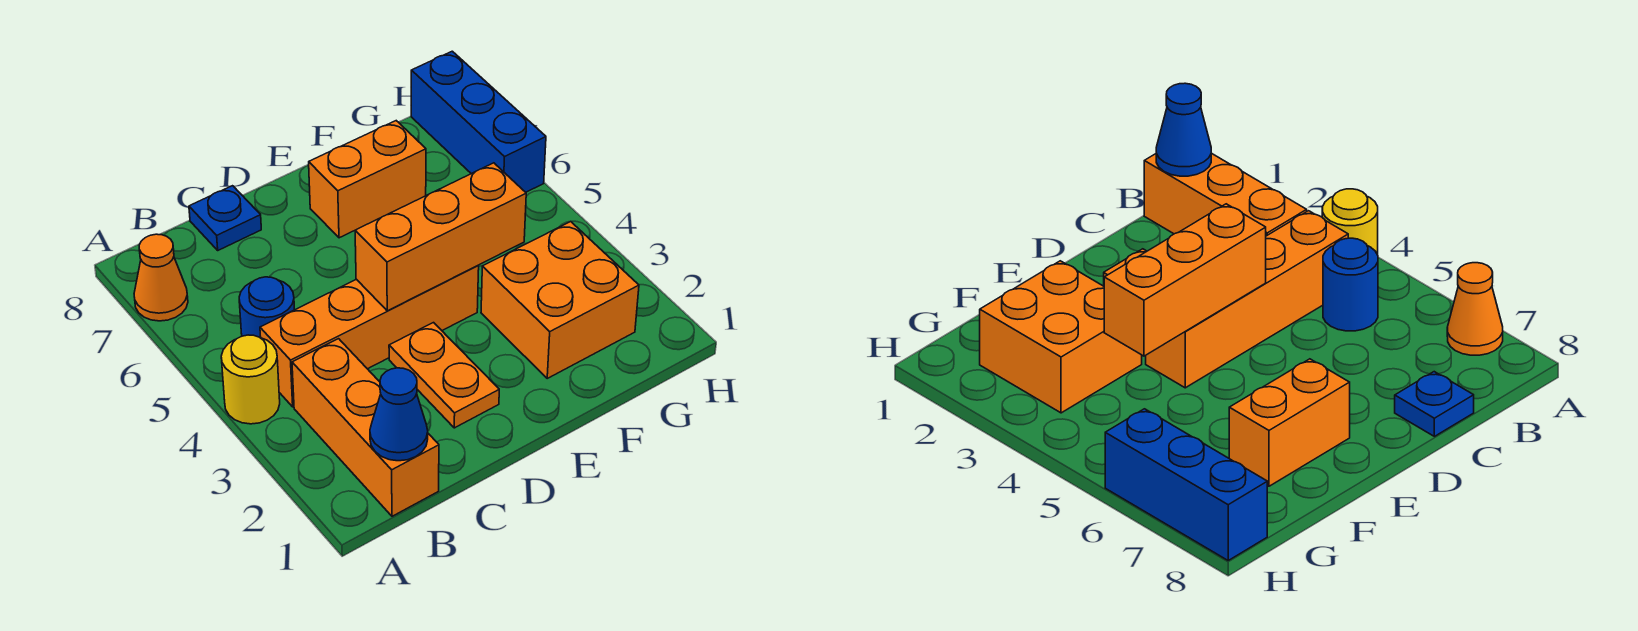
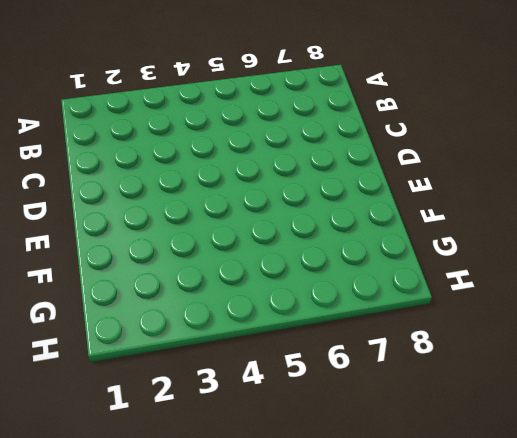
none -> yellow round brick A4 level 1
none -> orange cone A7 level 1
none -> orange brick B1:B3 level 1

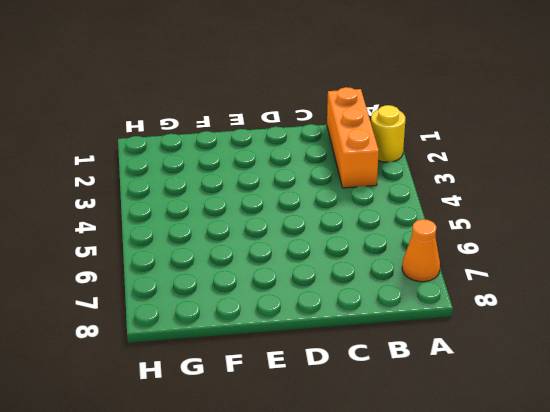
yellow round brick A2 level 1 -> yellow round brick A4 level 1
none -> orange brick B4:E4 level 1
none -> blue round brick B5 level 1
none -> blue plate C8 level 1

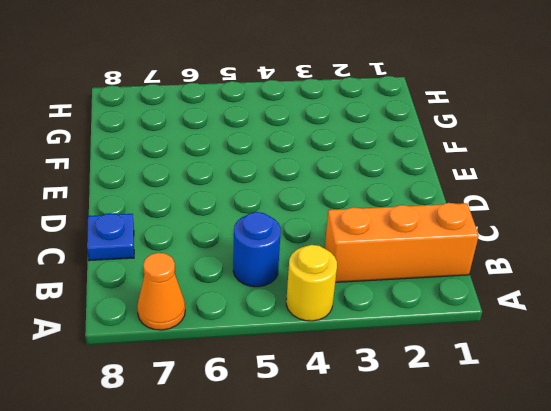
none -> orange brick B4:E4 level 1
none -> orange plate D2:D3 level 1
none -> orange brick E7:F7 level 1

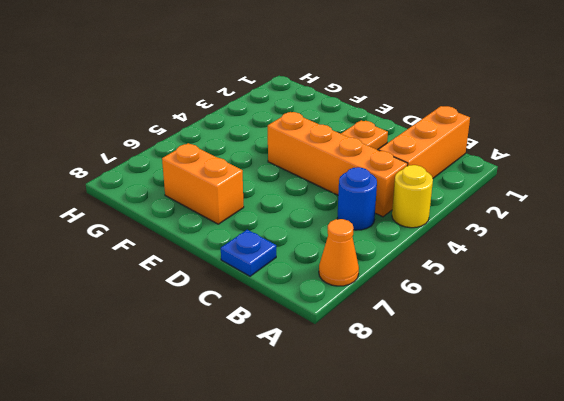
none -> orange brick F2:G3 level 1
none -> blue brick H6:H8 level 1
none -> blue cone B1 level 2

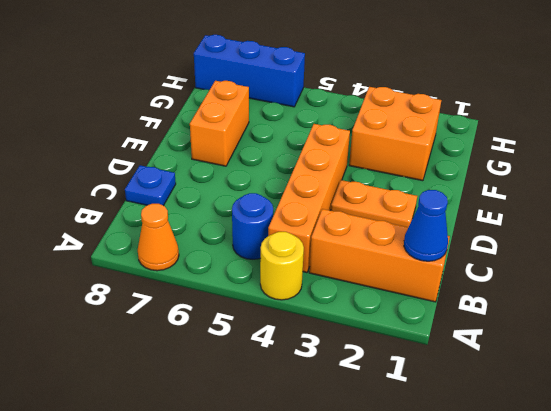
none -> orange brick D4:F4 level 2

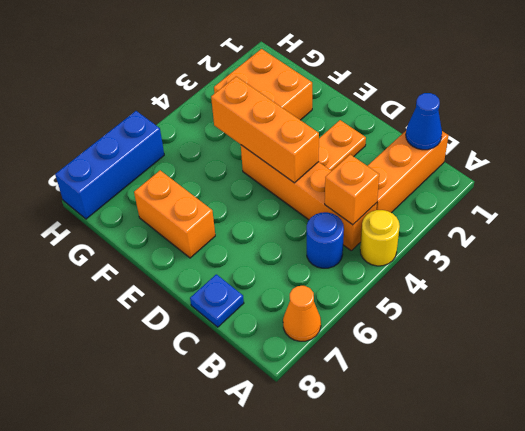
orange brick B4 level 2 -> none

